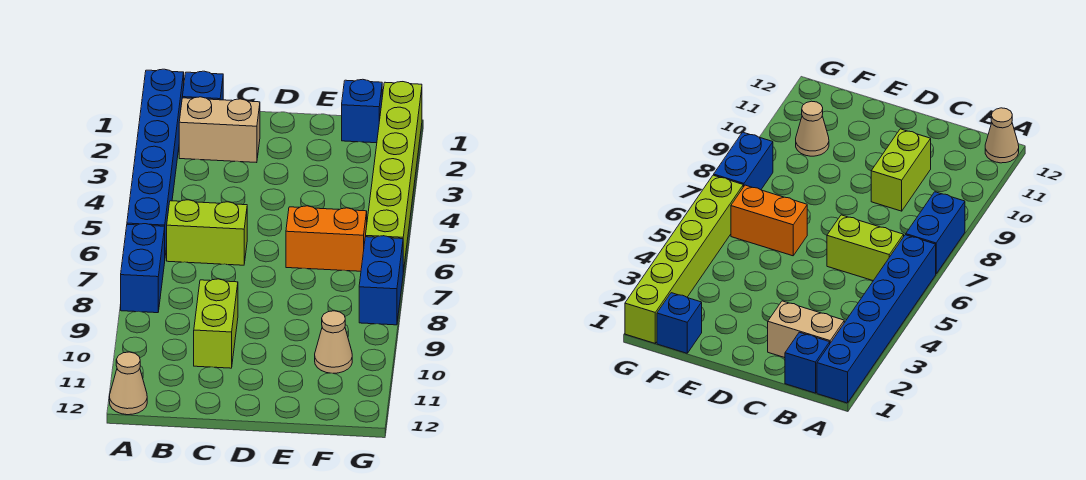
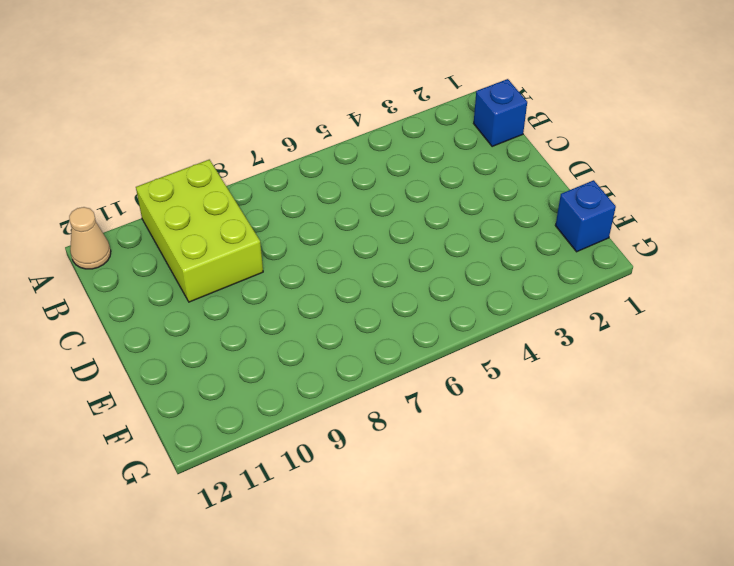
lime brick A9:C10 level 1 -> lime brick C9:C10 level 1
none -> blue brick A1:A6 level 1
none -> blue brick A7:A8 level 1
none -> tan brick B2:C2 level 1

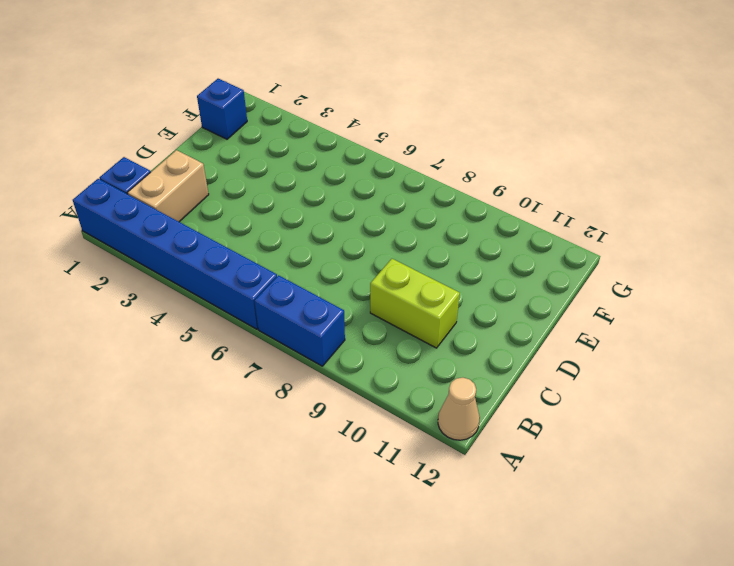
none -> lime brick B6:C6 level 1
none -> orange brick E6:F6 level 1
none -> tan cone F10 level 1

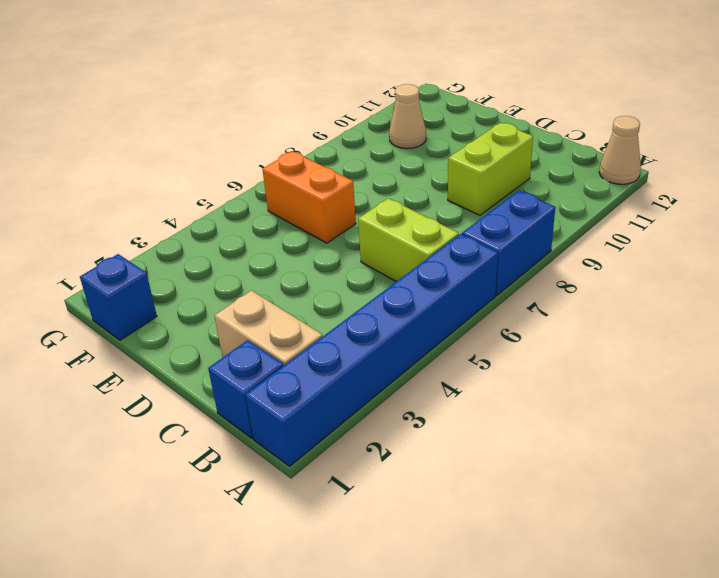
none -> lime brick G1:G6 level 1
none -> blue brick G7:G8 level 1

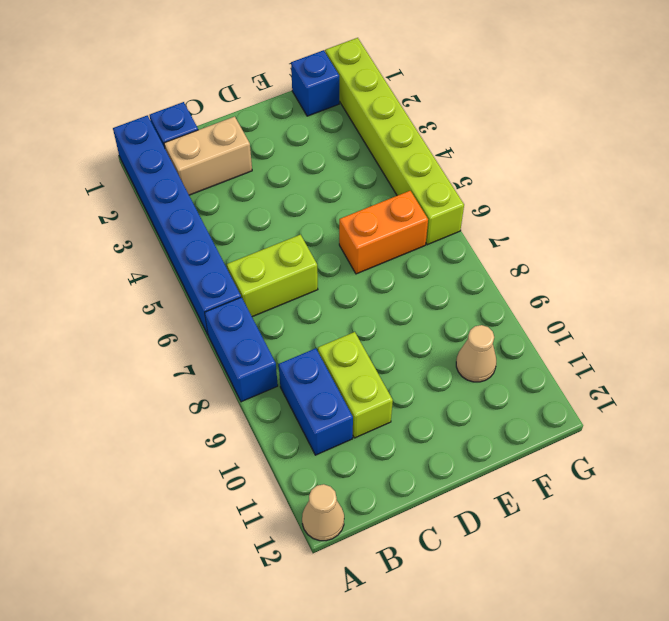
blue brick B9:B10 level 1 -> blue brick G7:G8 level 1

